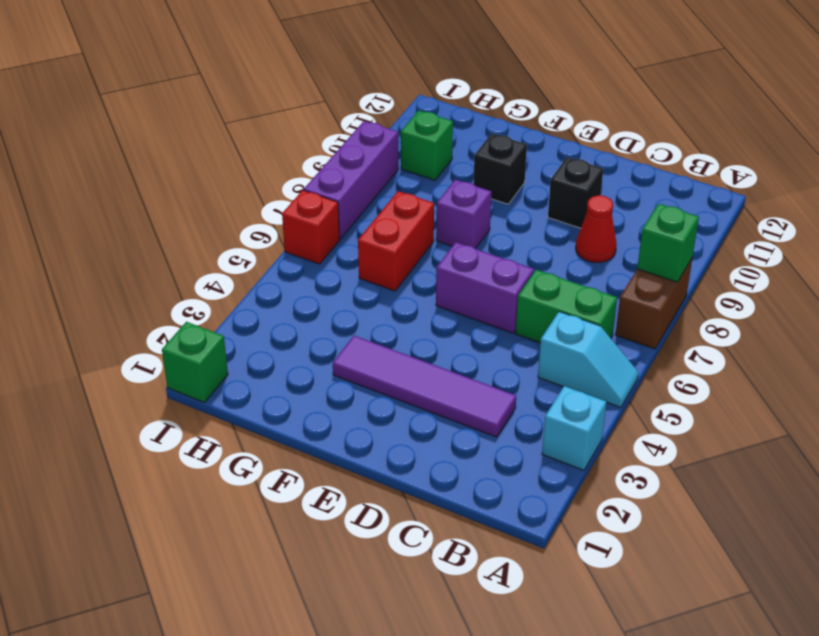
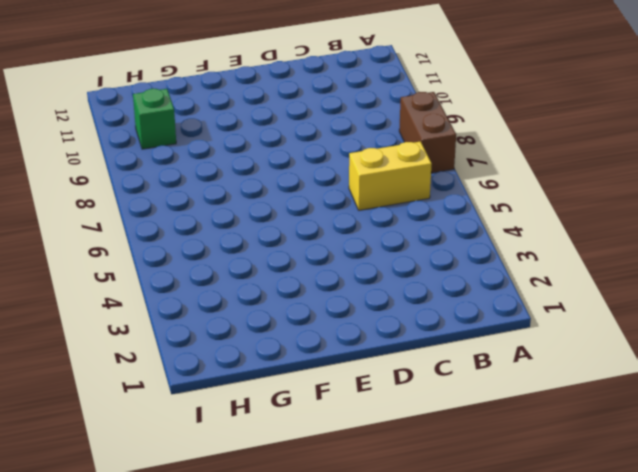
yellow brick B6:C6 level 1 -> green brick B6:C6 level 1
none -> cyan brick A3 level 1
none -> cyan slope A5:B5 level 1 top B
none -> purple tile C3:F3 level 1

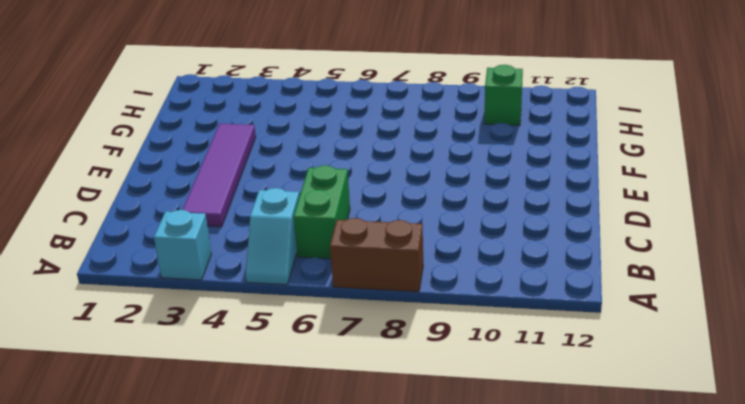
none -> red cone C9 level 1
none -> purple brick D6:E6 level 1
none -> black brick D10 level 1

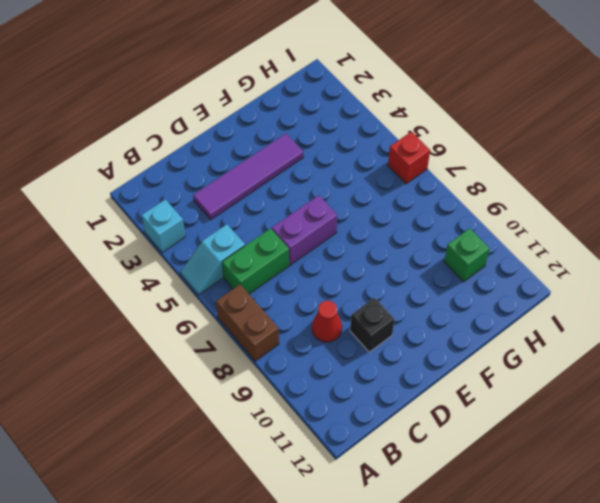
none -> purple brick F8 level 1
none -> black brick F10 level 1
none -> red brick G6:G7 level 1

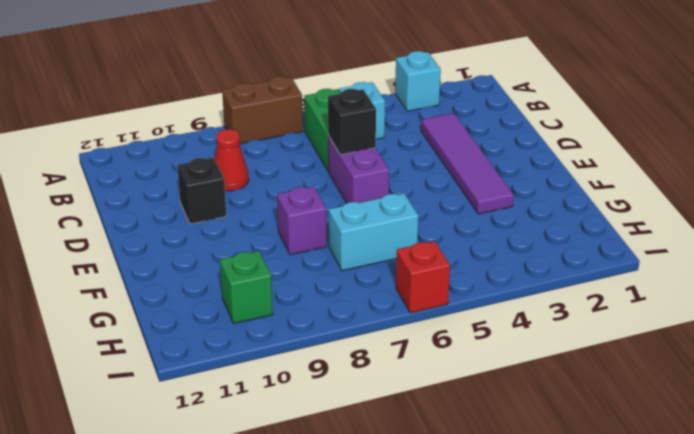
black brick D6 level 2 -> black brick F10 level 1
cyan brick G6:G7 level 1 -> red brick G6:G7 level 1
none -> green brick I1 level 1
none -> purple brick I7:I9 level 1
none -> green brick A8 level 2

